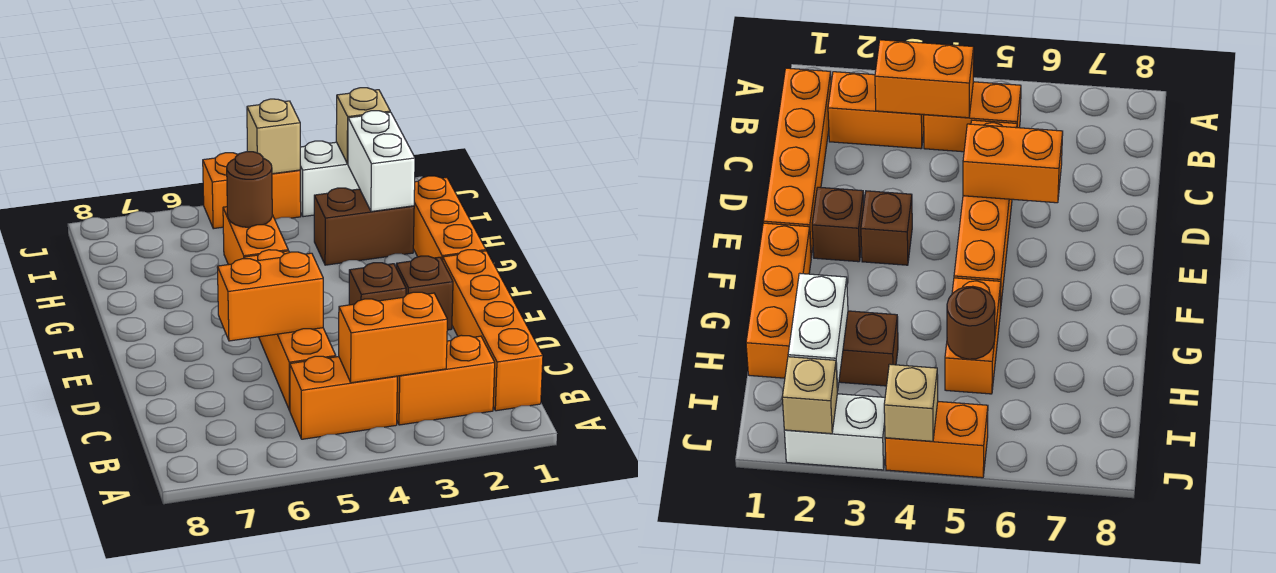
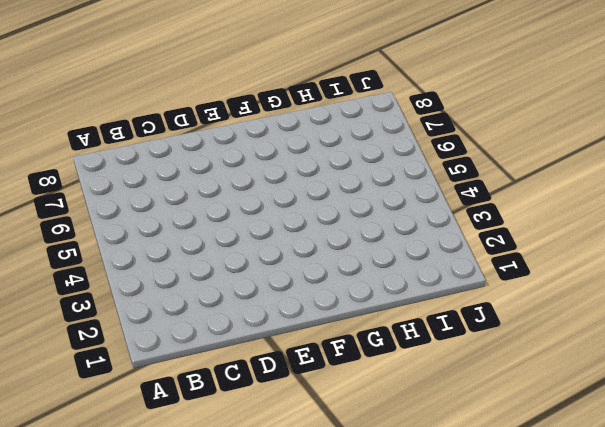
none -> orange brick B1:E1 level 1
none -> orange brick B2:B3 level 1
none -> orange brick B4:B5 level 1

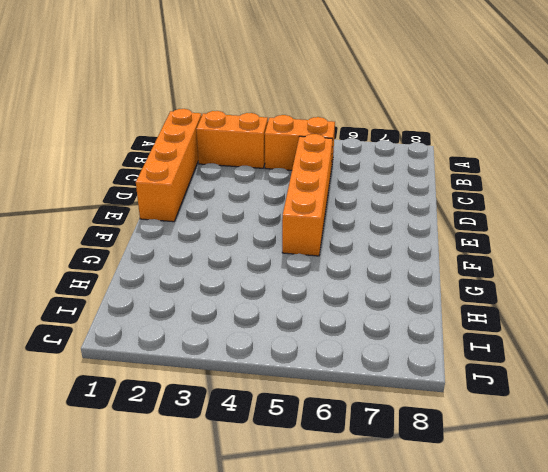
none -> brown brick E2 level 1
none -> brown brick E3 level 1
none -> orange brick F1:H1 level 1

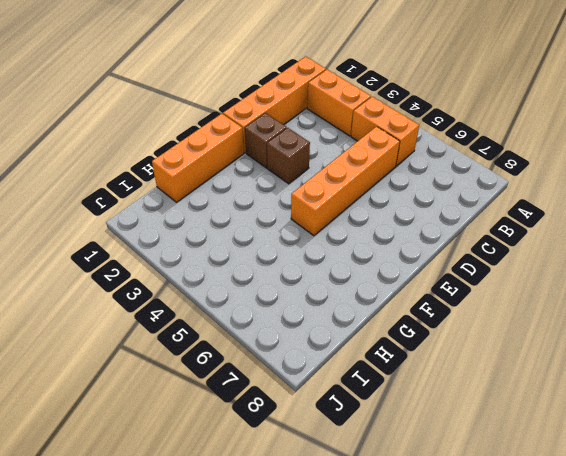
none -> orange brick G5:H5 level 1
none -> brown brick H2:H3 level 1
none -> white brick J2:J3 level 1

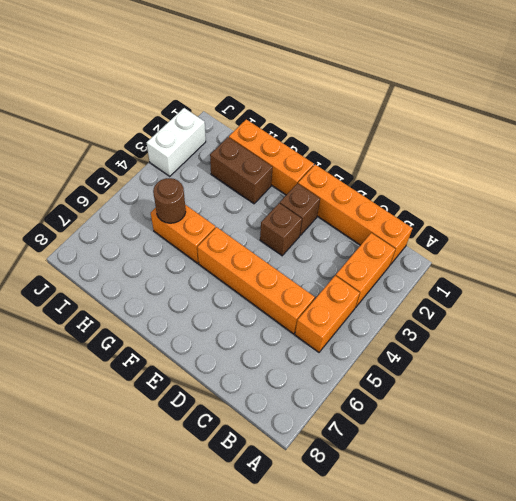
brown brick G2:H2 level 1 -> brown brick H2:H3 level 1
none -> orange brick J4:J5 level 1
none -> orange brick B3:B4 level 2
none -> orange brick D5:D6 level 2

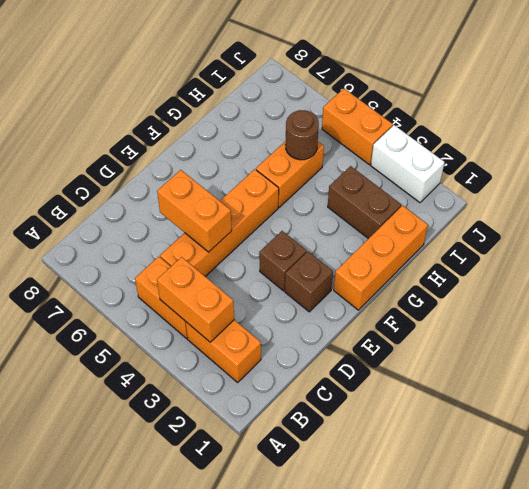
none -> orange brick B1:E1 level 1
none -> white brick H2:I2 level 2
none -> tan brick J2 level 2

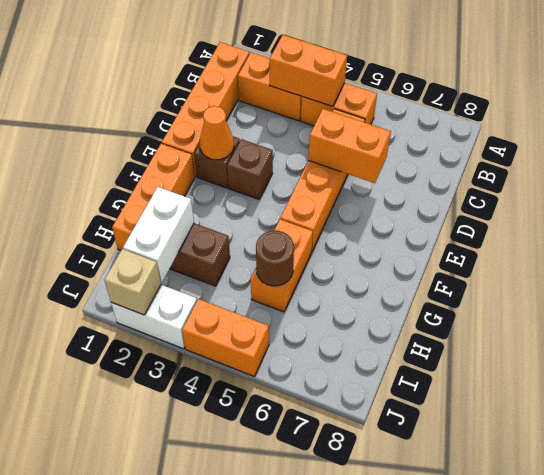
orange cone E2 level 2 -> none
none -> tan brick J4 level 2

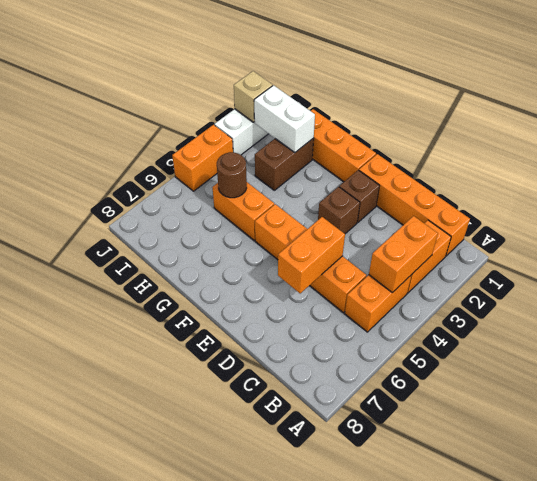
none -> tan brick J4 level 2

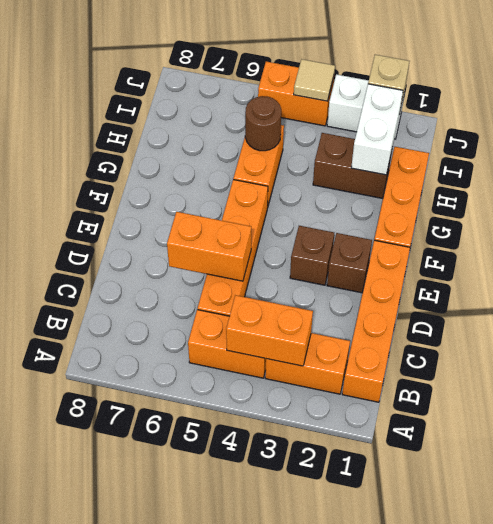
tan tile J4 level 2 -> tan brick J4 level 2

